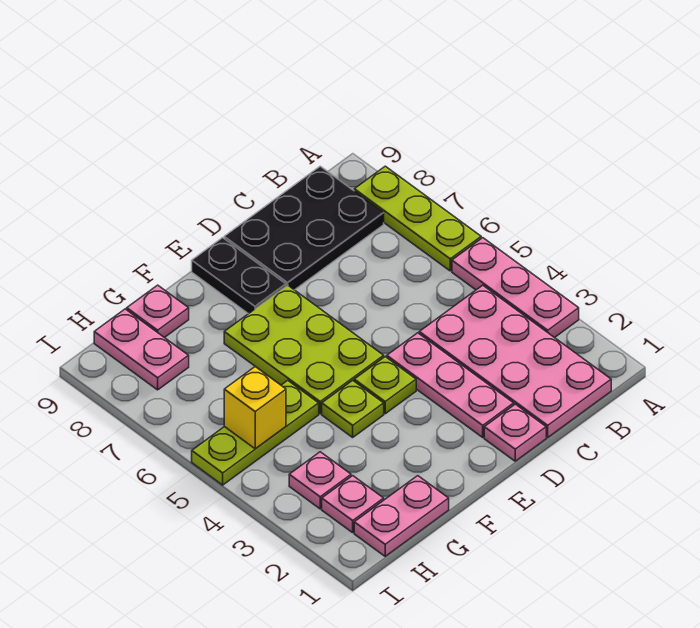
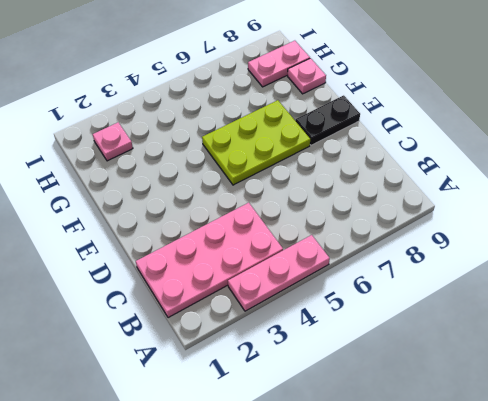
none -> lime plate A6:A8 level 1
none -> black plate B8:D9 level 1
none -> pink plate D1 level 1

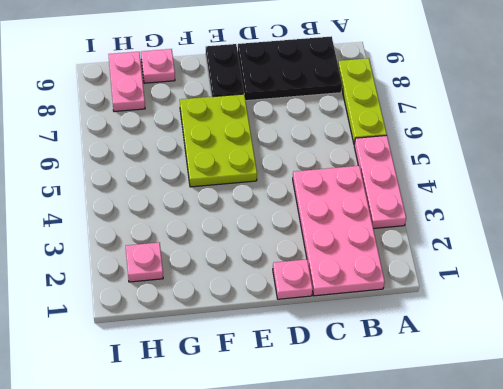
none -> pink plate D2:D4 level 1
none -> lime plate E4 level 1
none -> lime plate F4 level 1

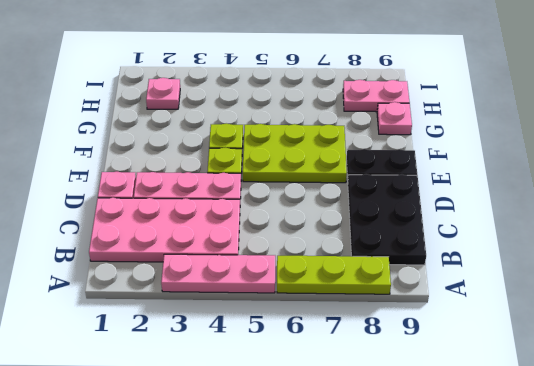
none -> pink plate G1:H1 level 1
none -> lime plate G5:I5 level 1
none -> pink plate H3 level 1

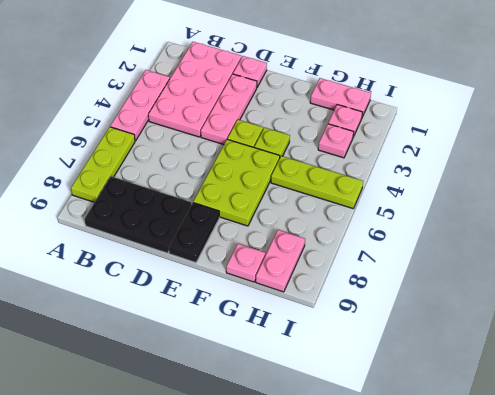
none -> yellow brick H5 level 2

